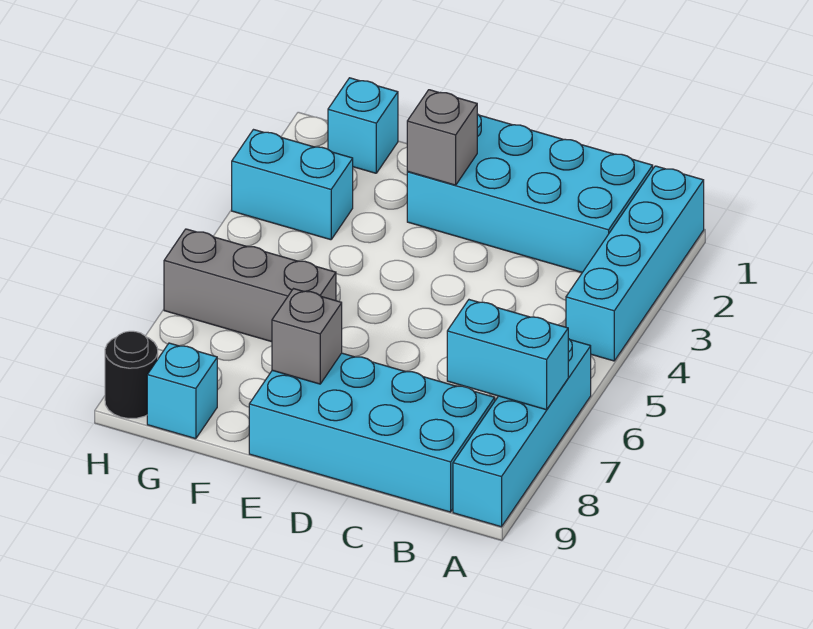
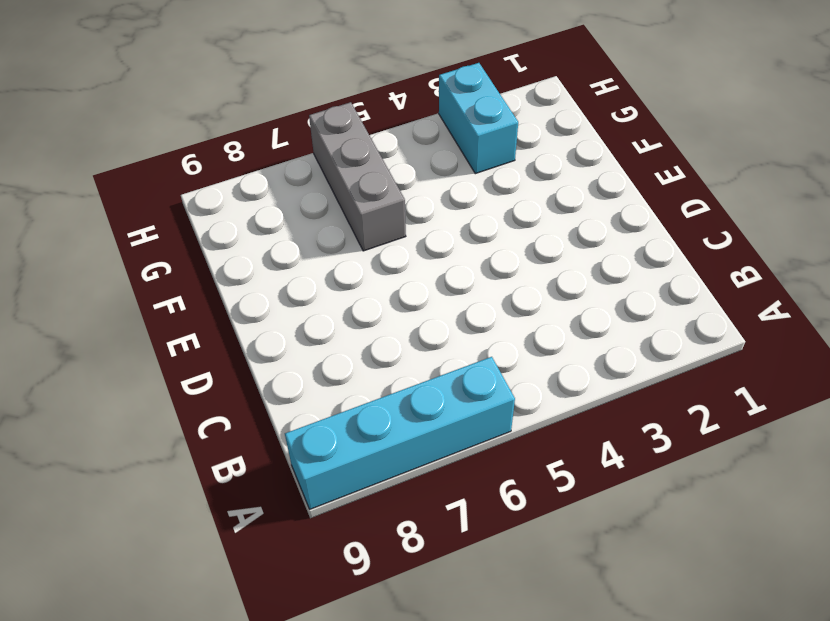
none -> cyan brick A1:A4 level 1
none -> cyan brick B1:E2 level 1
none -> cyan brick B8:E9 level 1

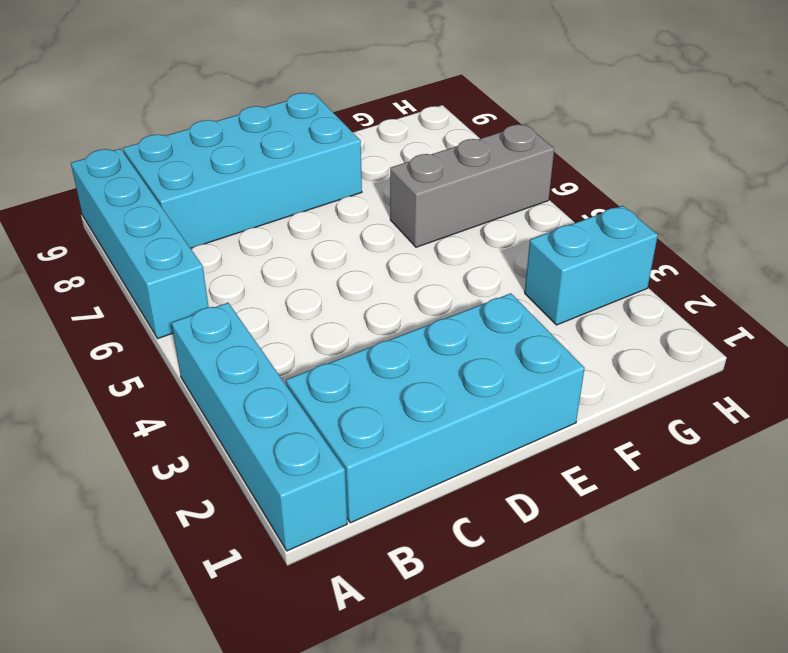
none -> cyan brick G1 level 1
none -> cyan brick G9 level 1
none -> black round brick H9 level 1

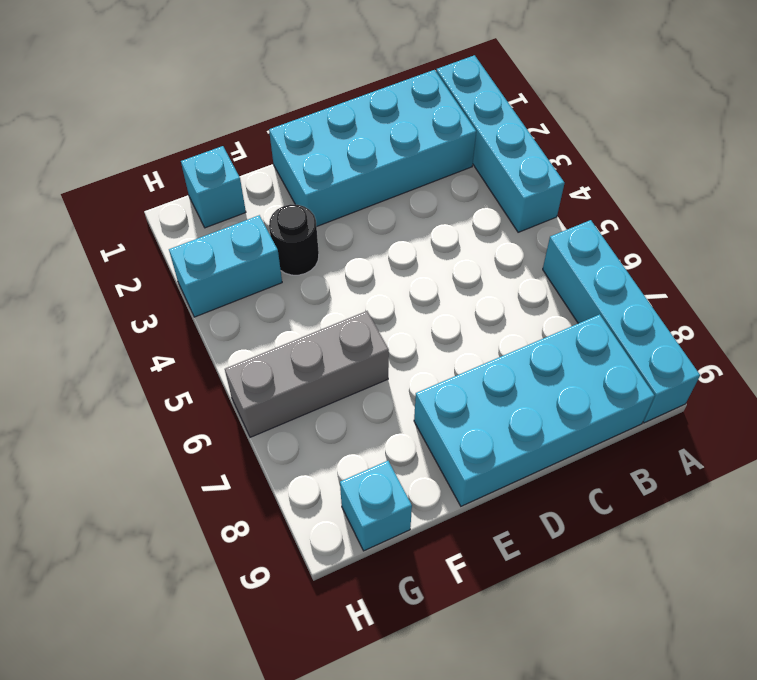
black round brick F3 level 1 -> black round brick H9 level 1
none -> cyan brick A7:B7 level 2
none -> grey brick E2 level 2
none -> grey brick E8 level 2

